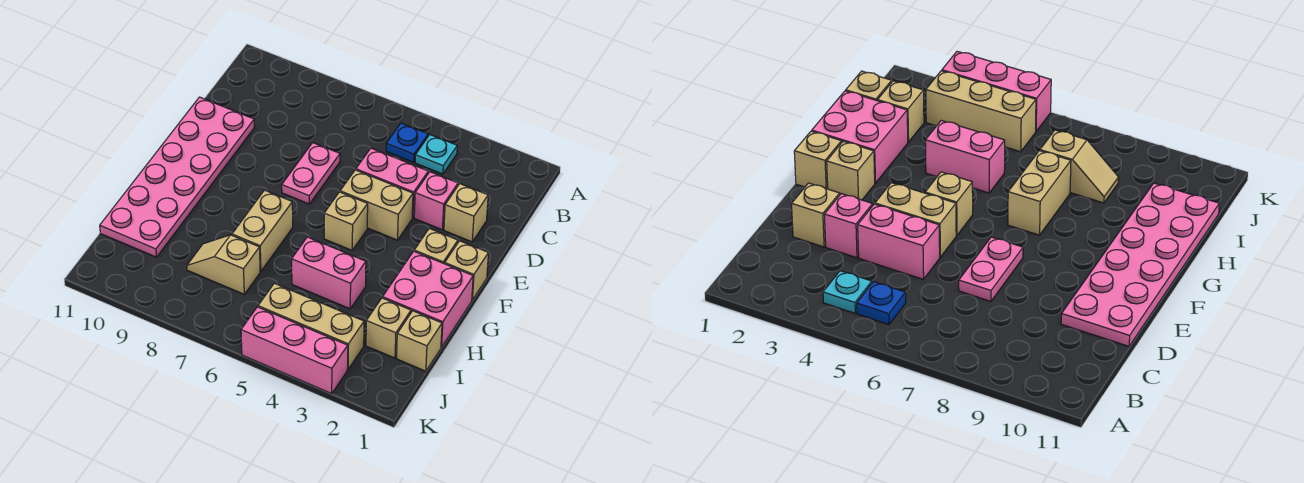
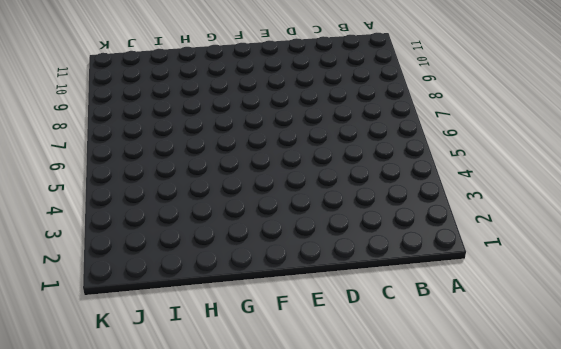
none -> cyan plate B4 level 1
none -> blue plate B5 level 1
none -> tan brick D2 level 1

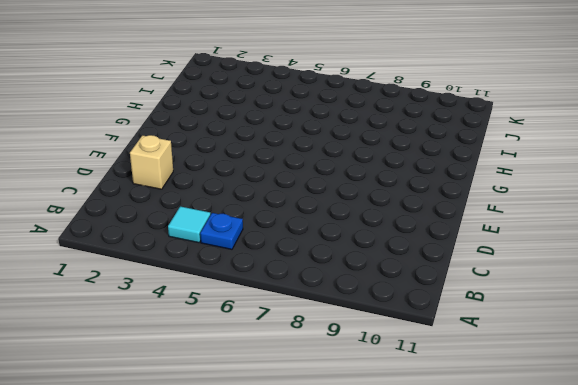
cyan tile B4 level 1 -> cyan plate B4 level 1
none -> pink brick D3 level 1
none -> pink brick D4:D5 level 1
none -> pink plate D7:E7 level 1

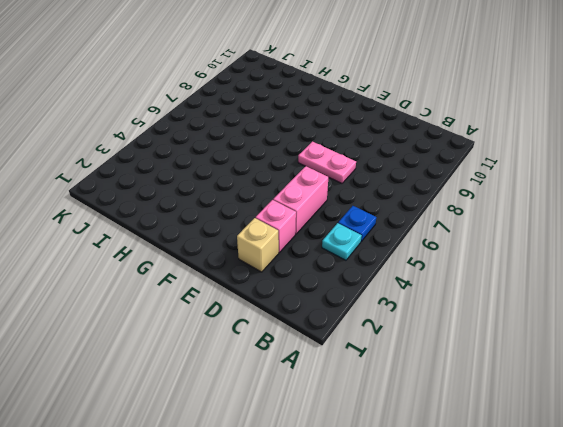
none -> pink plate D10:I11 level 1
none -> tan brick E4:E5 level 1
none -> tan brick F1 level 1

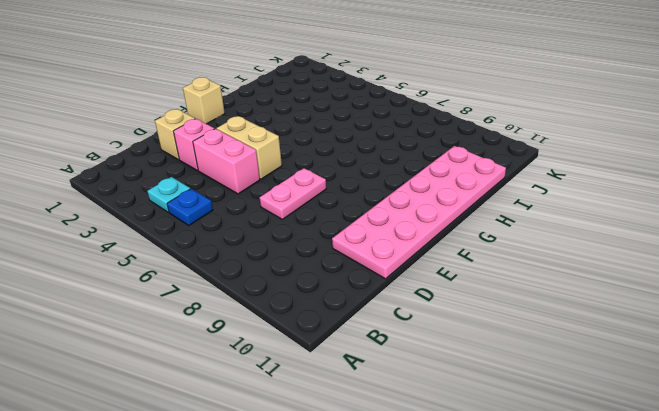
none -> tan brick F2 level 1
none -> tan brick F5 level 1
none -> pink brick G1:H2 level 1

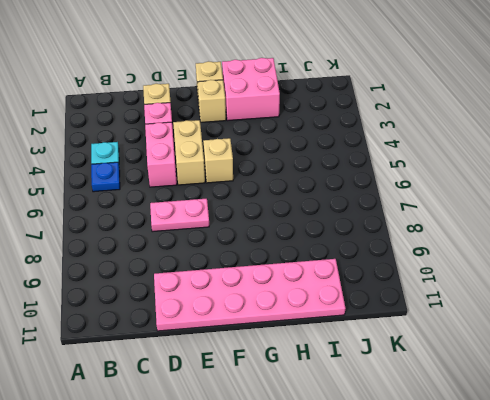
none -> tan brick G7:H7 level 1
none -> pink brick H4:H5 level 1
none -> tan brick I1 level 1

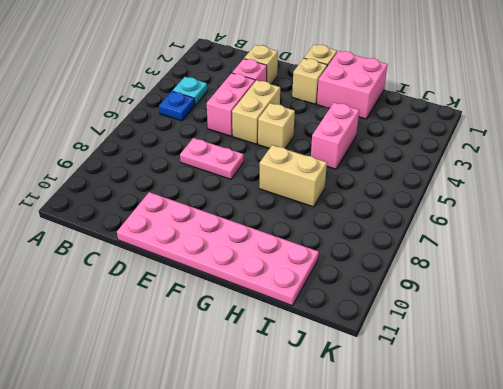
none -> tan brick I1 level 1
none -> tan brick I2 level 1
none -> tan slope I7:I8 level 1 top 7

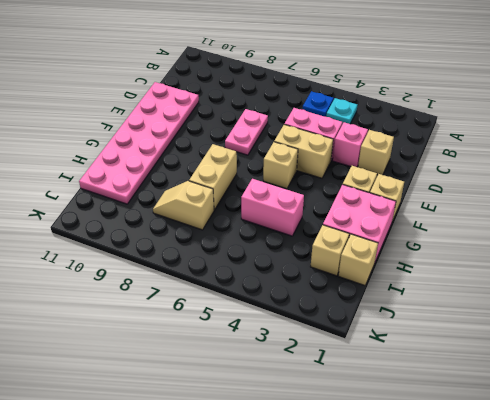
none -> tan brick J3:J5 level 1
none -> pink brick K3:K5 level 1

